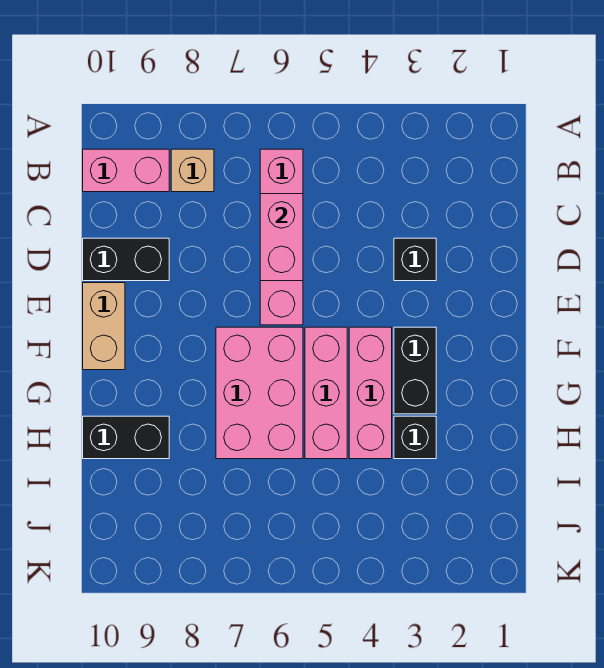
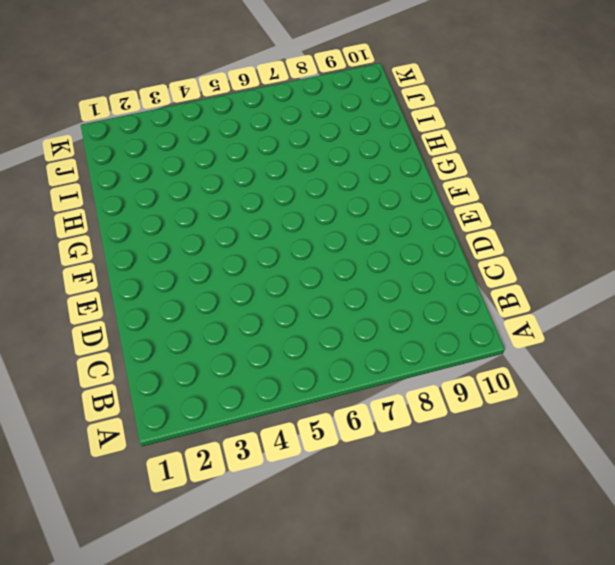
none -> pink brick B6:E6 level 1
none -> tan brick B8 level 1
none -> pink brick B9:B10 level 1

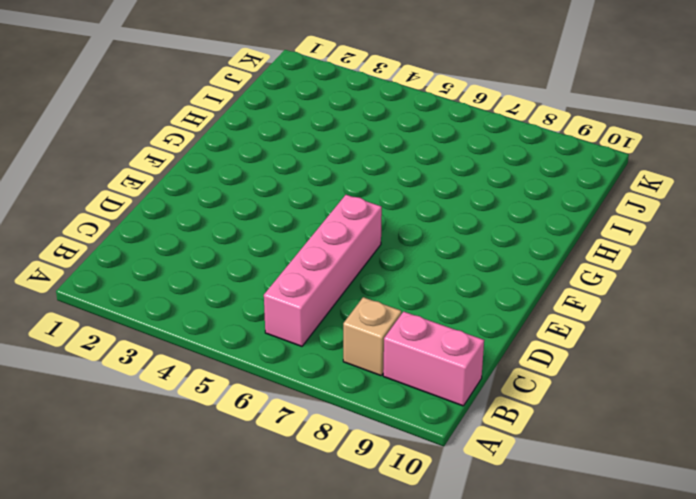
none -> black brick D3 level 1
none -> black brick D9:D10 level 1
none -> tan brick E10:F10 level 1

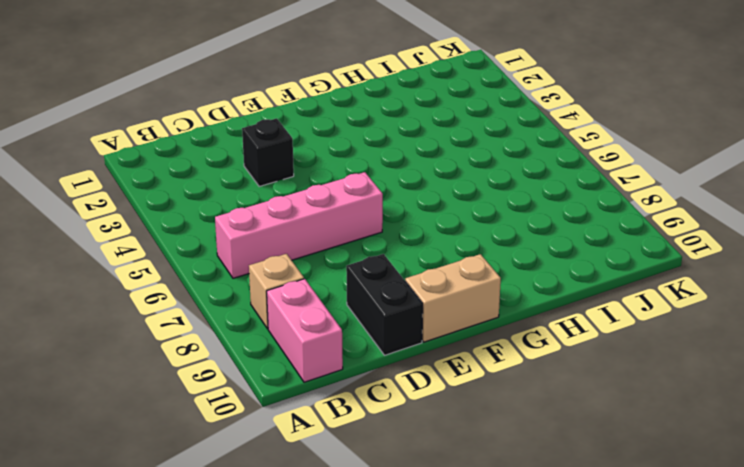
none -> black brick F3:G3 level 1
none -> pink brick F4:H4 level 1
none -> pink brick F5:H5 level 1

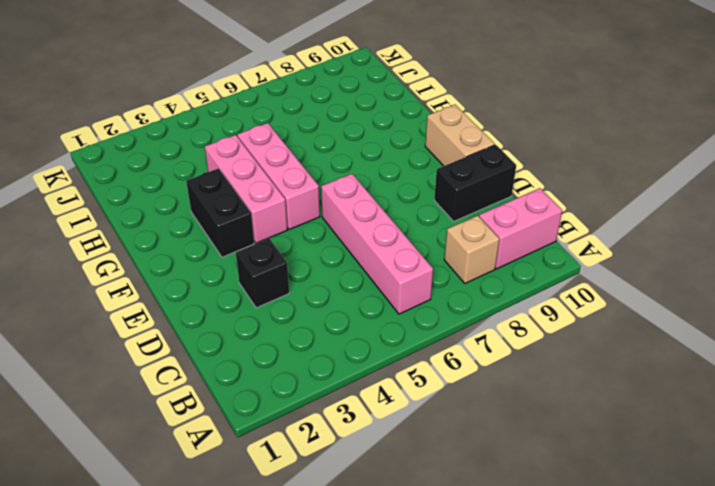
none -> pink brick F6:H7 level 1
none -> black brick H3 level 1
none -> black brick H9:H10 level 1

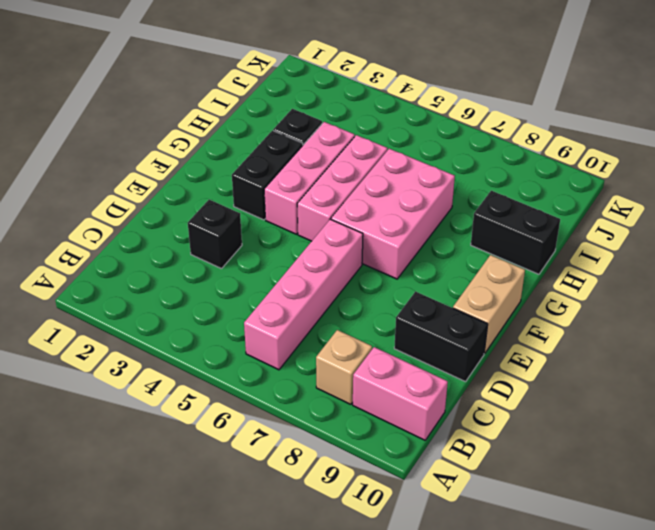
none -> pink brick C6:D6 level 2

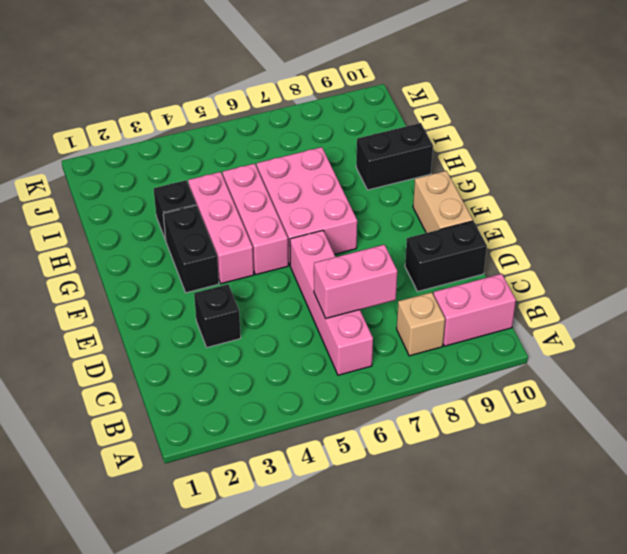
pink brick C6:C7 level 2 -> pink brick C6:D6 level 2

